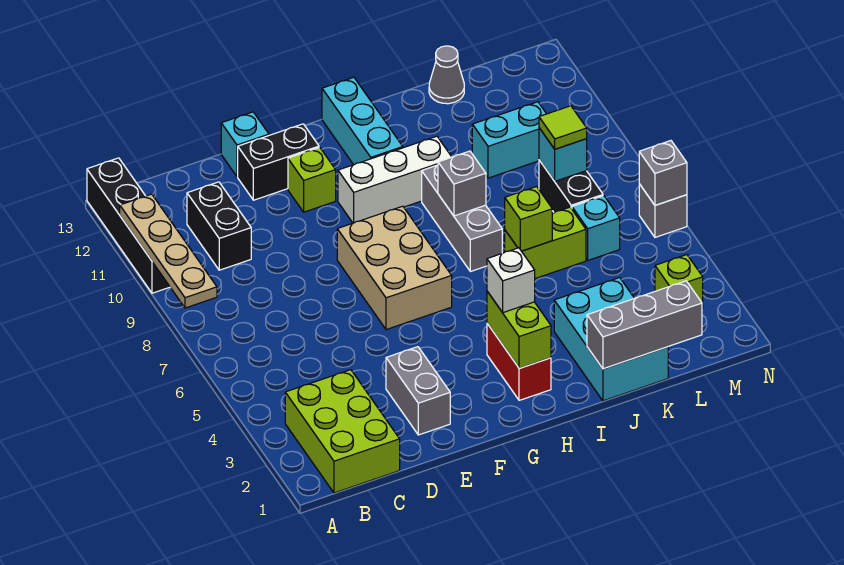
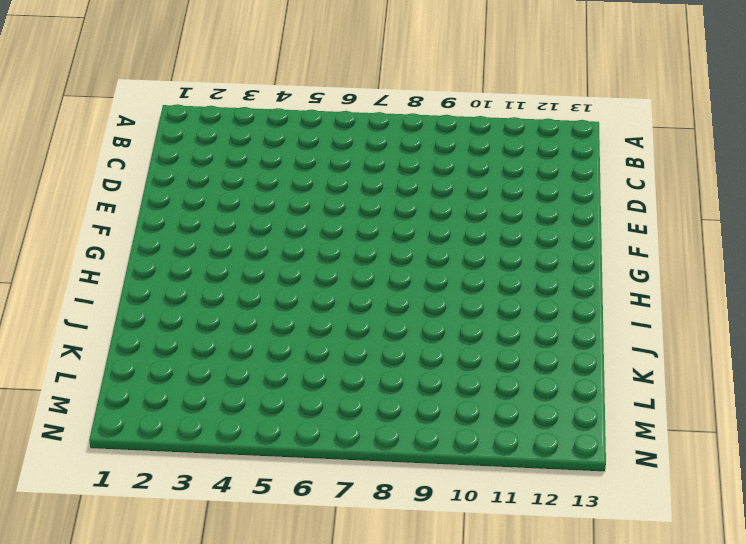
none -> black brick A10:A13 level 1
none -> lime brick B1:C3 level 1
none -> black brick C10:C11 level 1

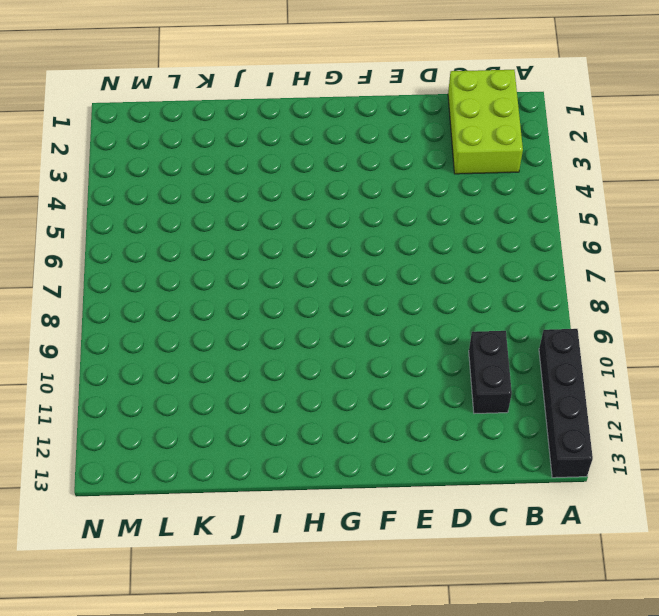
none -> grey brick E2:E3 level 1
none -> black brick E12:F12 level 1
none -> cyan brick E13 level 1

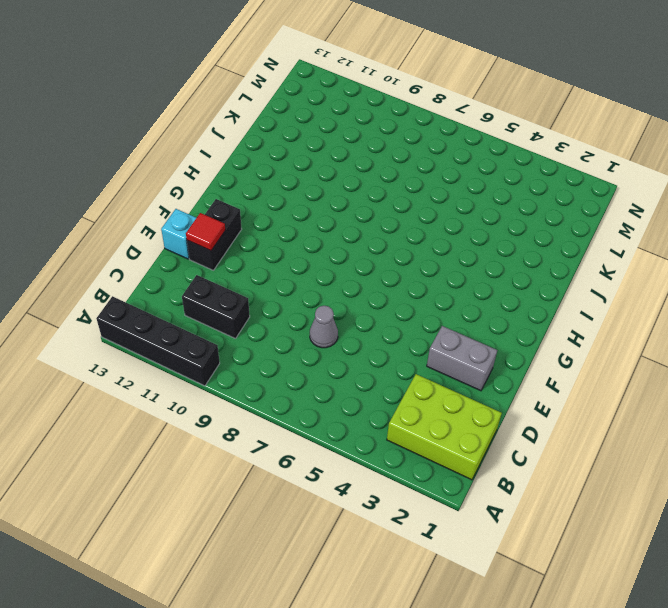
grey cone D7 level 1 -> grey cone K13 level 1
red tile E12 level 2 -> none
none -> tan brick F6:G8 level 1
none -> lime brick F11 level 1
none -> white brick G10:I10 level 1

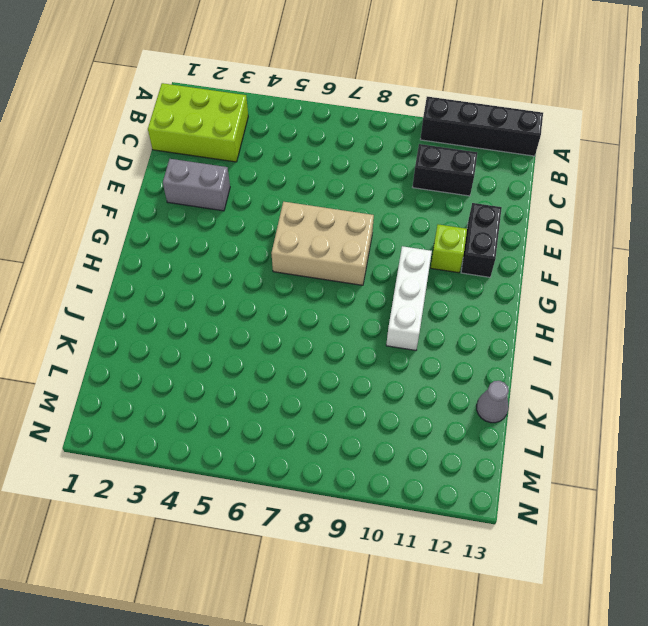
none -> cyan brick E13 level 1
none -> red brick H2:H3 level 1
none -> cyan brick H11:H13 level 1

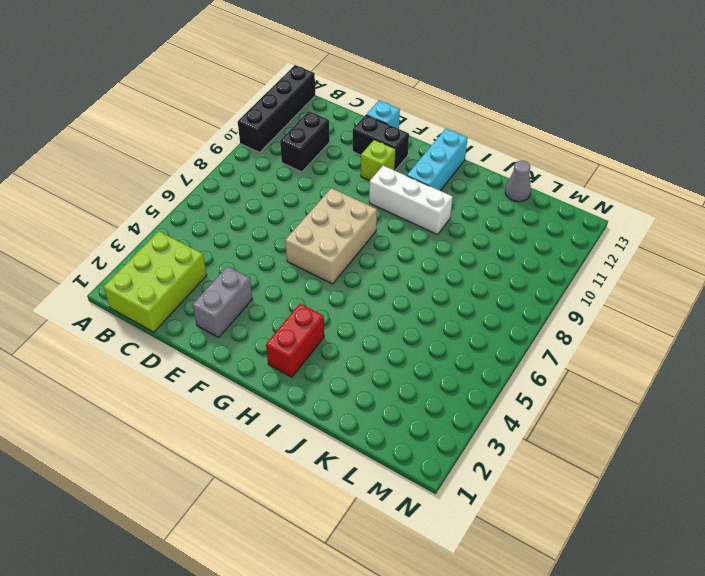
none -> grey brick I7:I9 level 1
none -> cyan brick J1:K3 level 1
none -> lime brick J6:K6 level 1

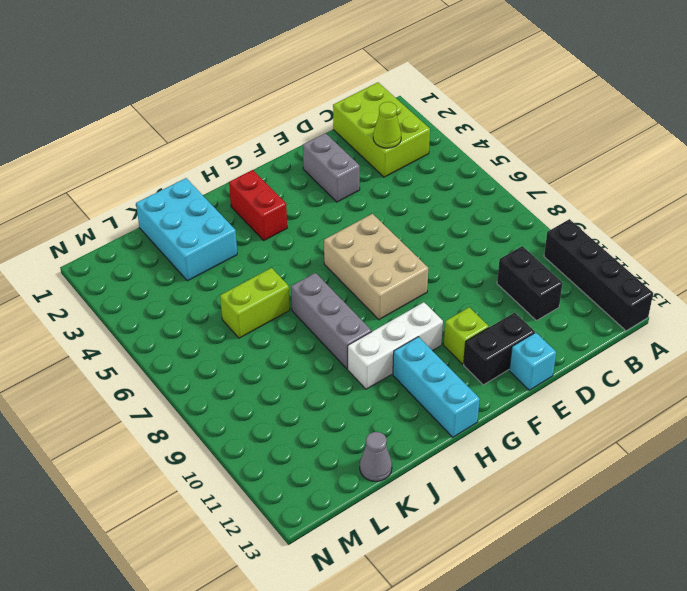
lime cone C3 level 2 -> none
none -> cyan brick K10:L10 level 1
none -> cyan brick L6 level 1
none -> black brick L7:L8 level 1

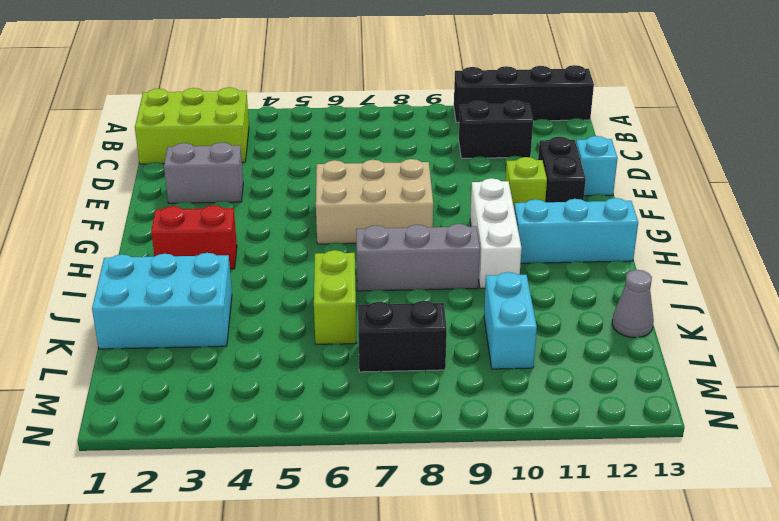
none -> cyan brick L6 level 1
none -> lime brick M3 level 1
none -> grey brick N6 level 1

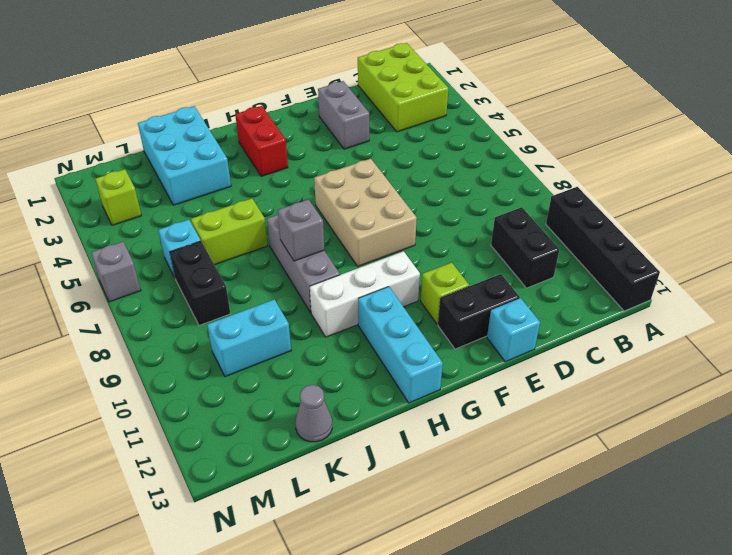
none -> tan plate A8:A11 level 2
none -> lime brick H2:H3 level 2
none -> grey brick J1:L1 level 2

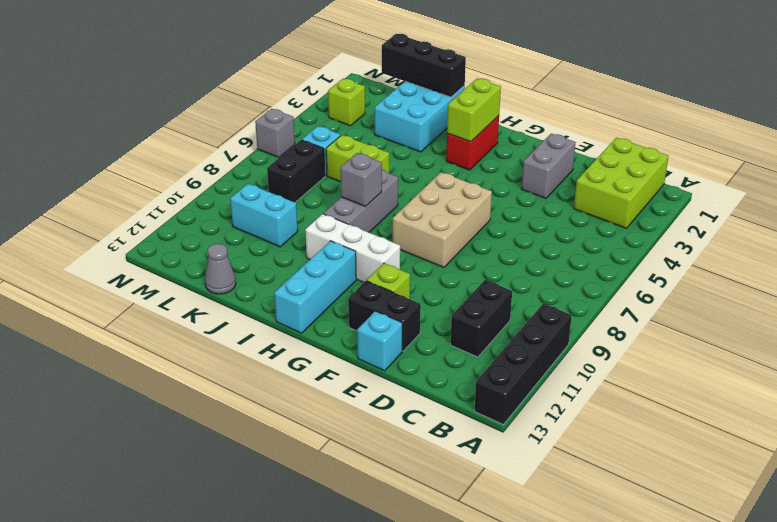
black brick J1:L1 level 2 -> grey brick J1:L1 level 2
none -> tan plate A8:A11 level 2
none -> lime brick J6 level 2
none -> cyan brick L8 level 2

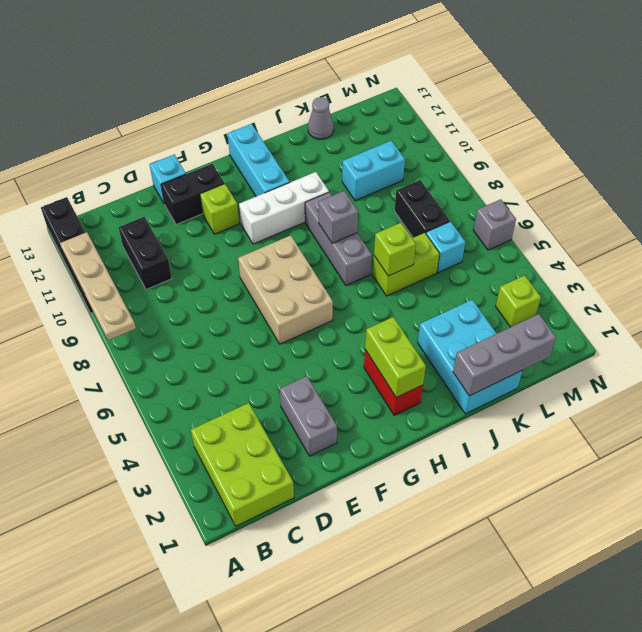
none -> cyan brick L8 level 2
none -> grey brick N6 level 2
none -> white brick H3 level 3

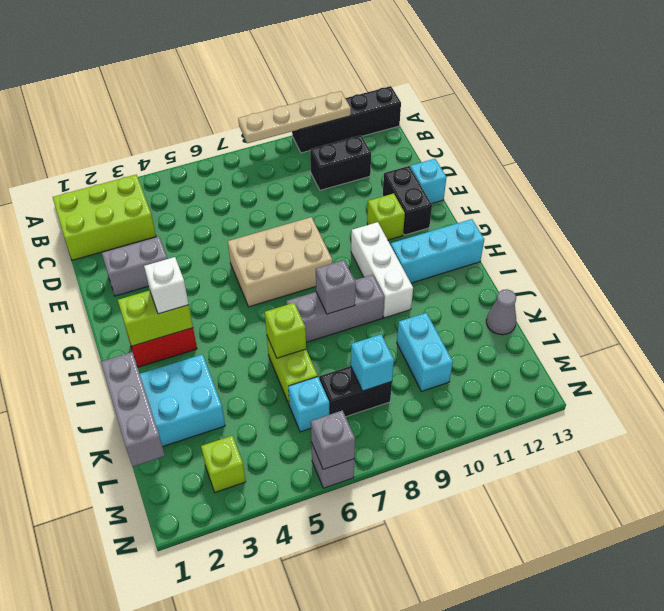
none -> lime tile L8 level 3

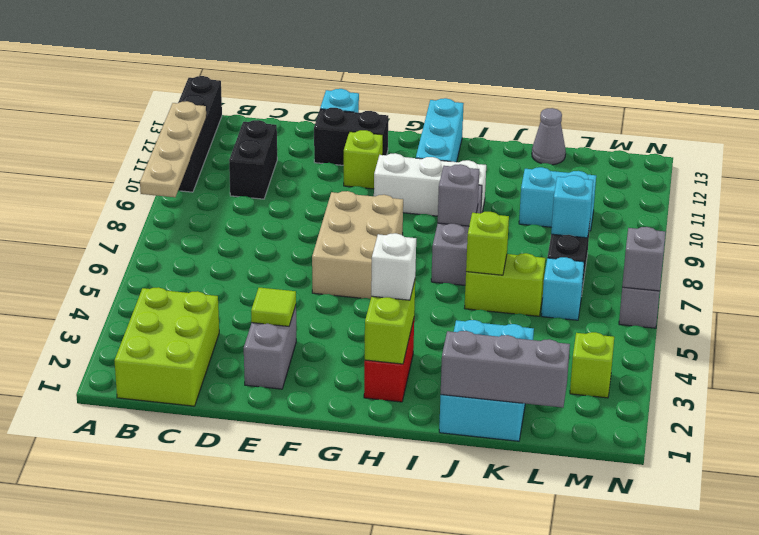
lime tile E3 level 2 -> lime tile L8 level 3

